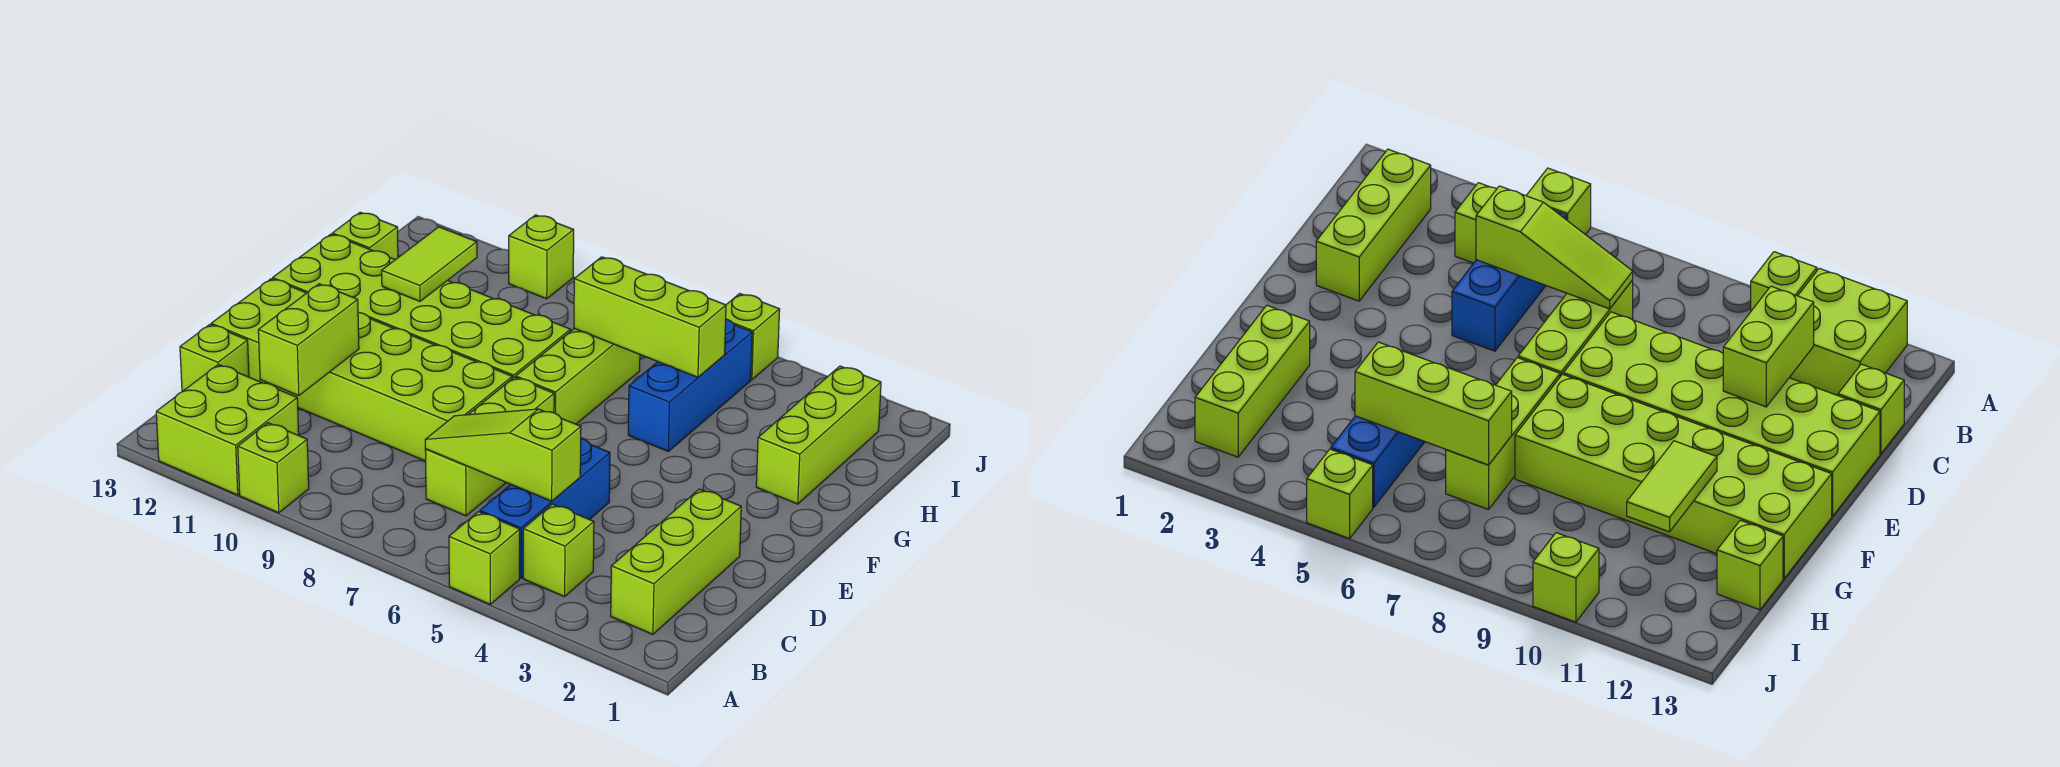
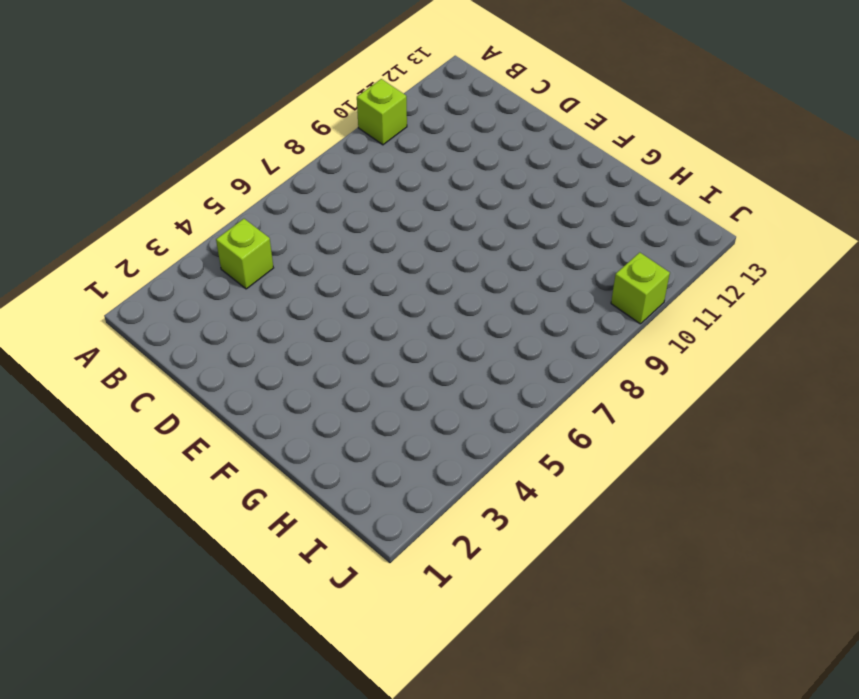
none -> lime brick A5 level 1
none -> lime brick A11:B12 level 1
none -> lime brick B2:D2 level 1

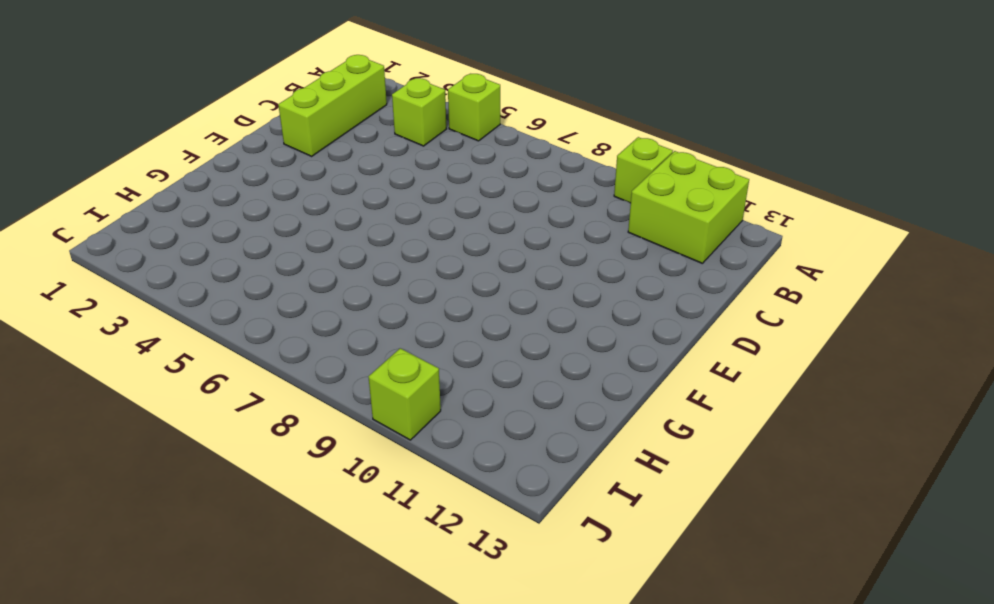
none -> blue brick B5:D5 level 1
none -> lime brick C7:E7 level 1
none -> lime brick C13 level 1

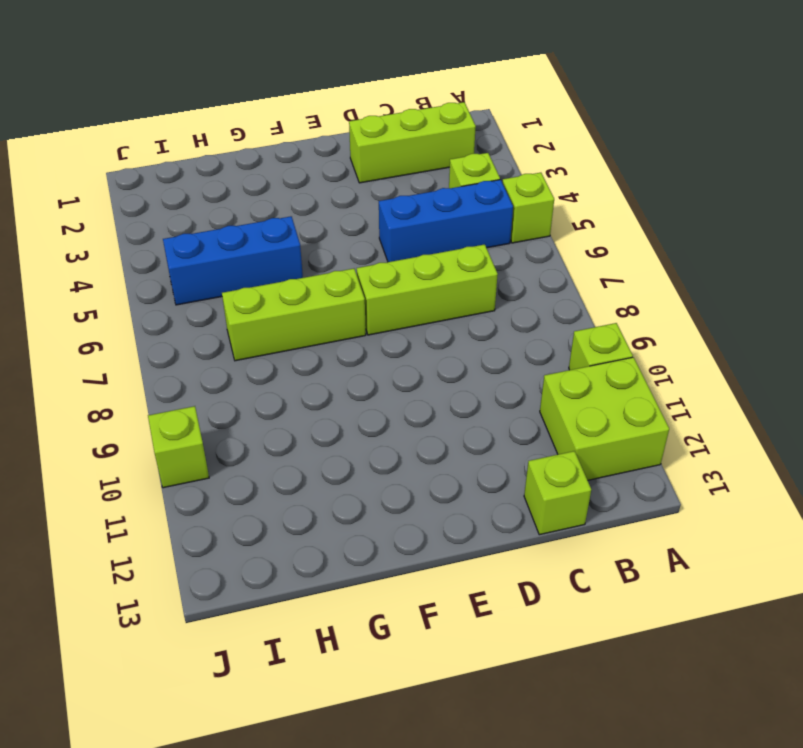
none -> lime brick D8:E13 level 1
none -> lime brick F8:G13 level 1
none -> lime brick G2:I2 level 1

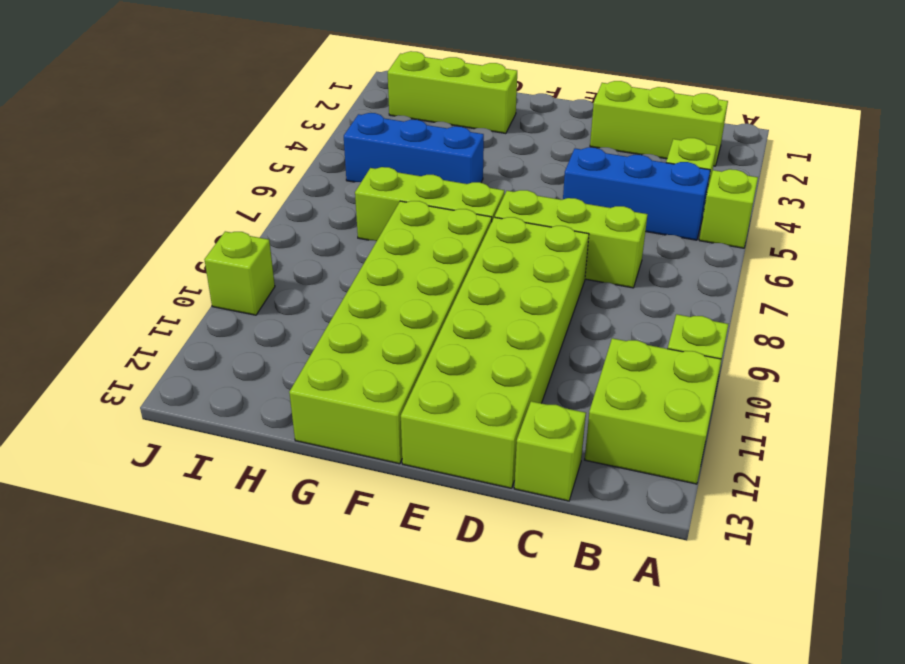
none -> lime brick H13 level 1
none -> lime brick J5 level 1
none -> lime slope C5:C7 level 2 top 5

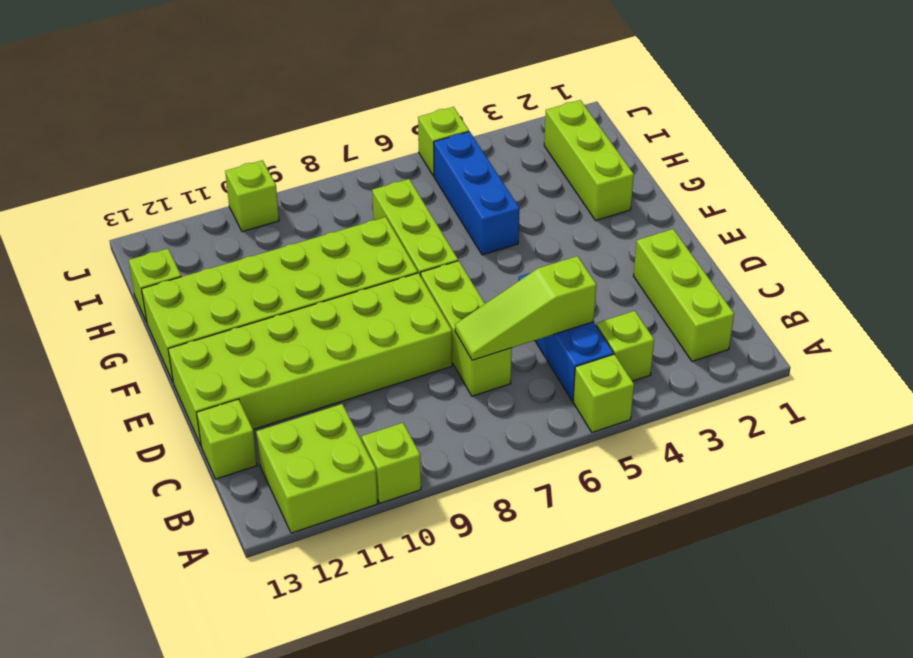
none -> lime brick C11:D11 level 2
none -> lime tile G11:H11 level 2
none -> lime brick H5:H7 level 2

